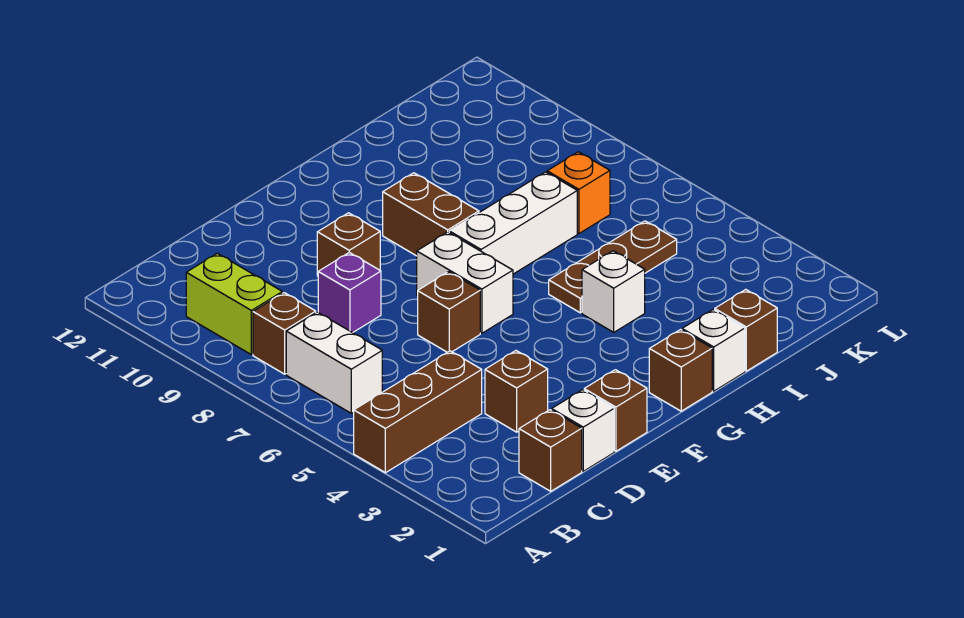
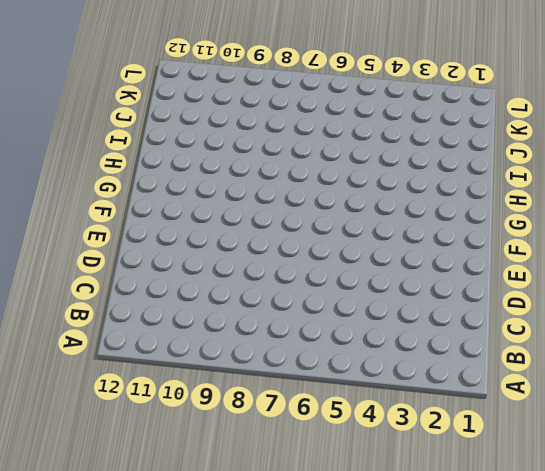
none -> brown brick A4:C4 level 1
none -> white brick B6:B7 level 1
none -> brown brick B8 level 1

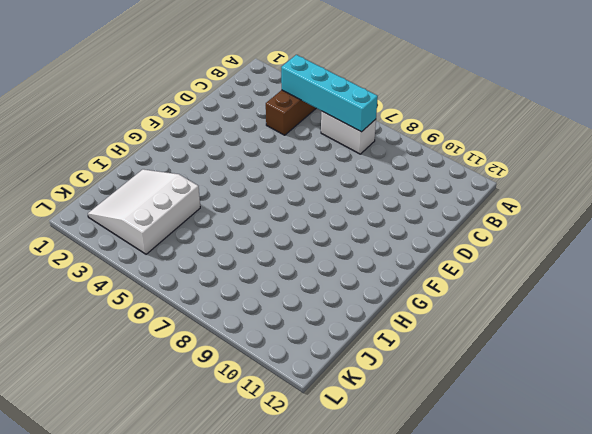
cyan brick B4:B7 level 2 -> none
white slope I2:K4 level 1 top 4 -> none
none -> brown brick B8 level 1
none -> lime brick B9:B10 level 1
none -> brown brick C1 level 1

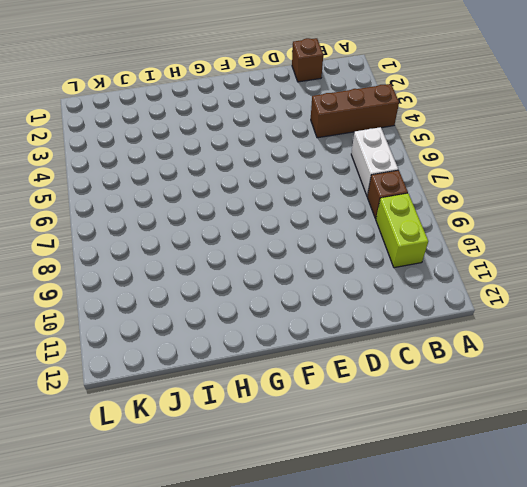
none -> white brick D1 level 1
none -> brown brick D3 level 1
none -> purple brick D8 level 1

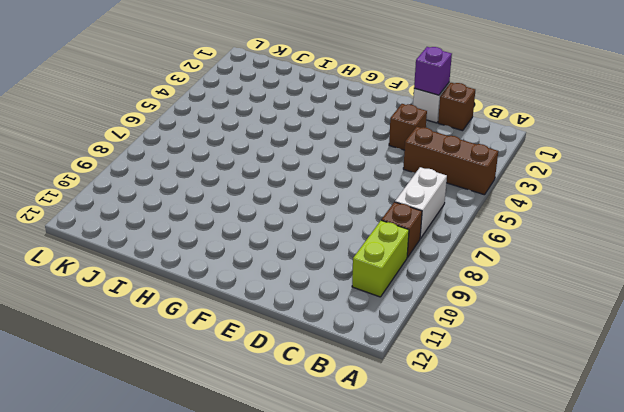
purple brick D1 level 2 -> purple brick D8 level 1
none -> brown brick E1 level 1
none -> brown brick E6 level 1
none -> brown brick E9 level 1

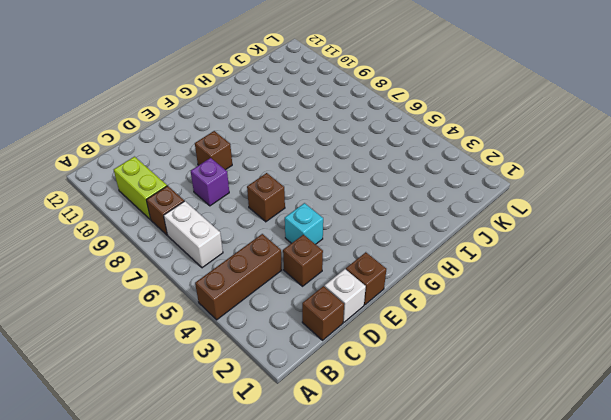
cyan brick E4 level 1 -> none
none -> white brick F6:F7 level 1
none -> brown brick G1 level 1
none -> white brick G7:I7 level 1

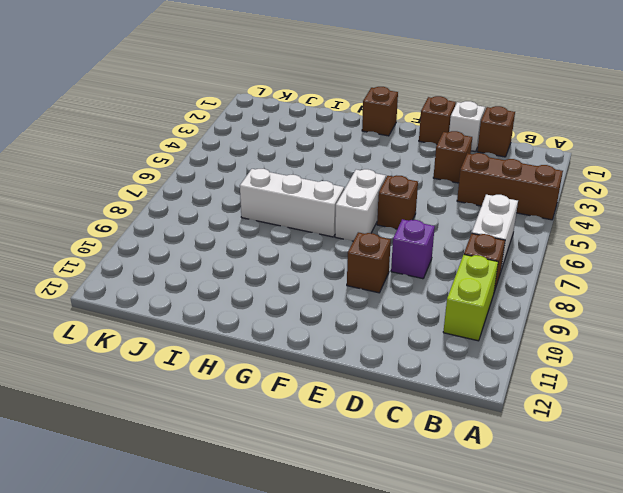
none -> brown brick G8:G9 level 1
none -> white brick H1 level 1
none -> white brick H4 level 1

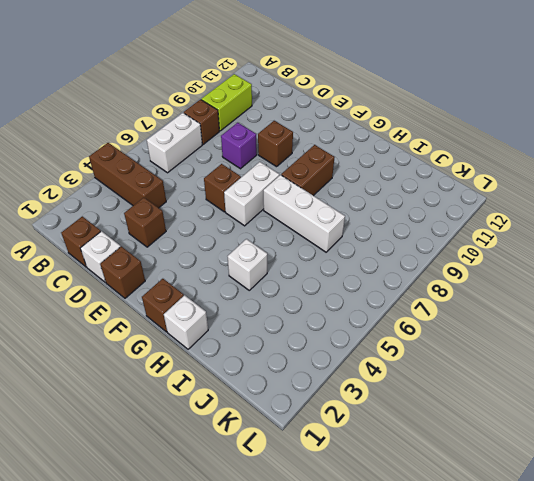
none -> brown plate H5:J5 level 1
none -> brown brick I1 level 1
none -> orange brick J7 level 1

